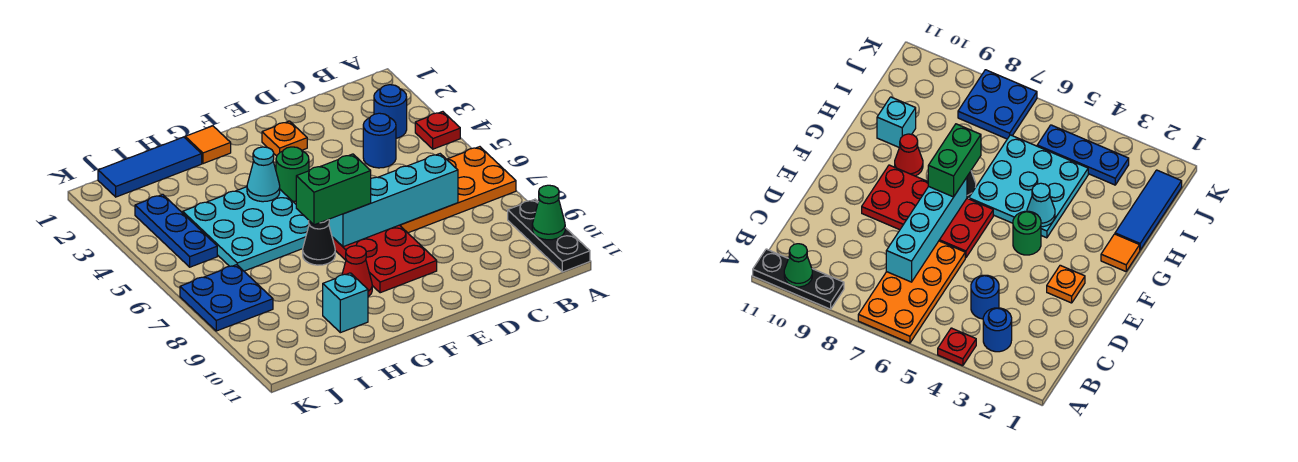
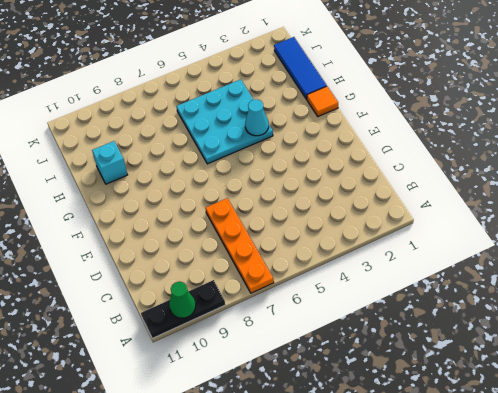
orange plate A7:D7 level 1 -> orange plate A6:D7 level 1
none -> red plate A4 level 1
none -> blue round brick B3 level 1
none -> blue round brick C4 level 1

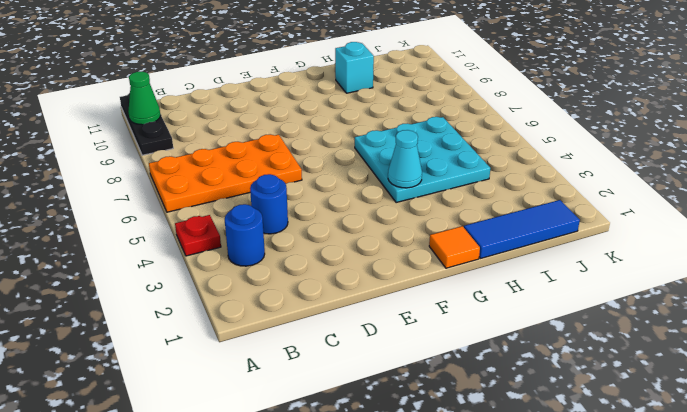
none -> orange plate E2 level 1
none -> red plate E6:F9 level 1
none -> green round brick F4 level 1

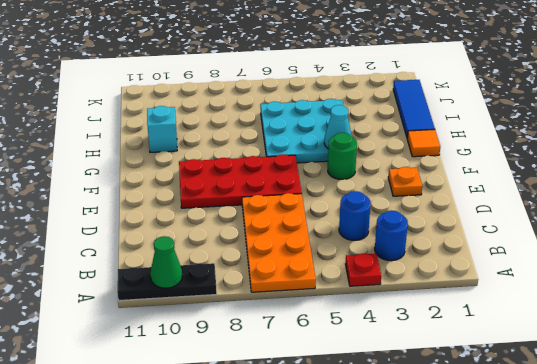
none -> black cone G7 level 1
none -> red cone G9 level 1
none -> blue plate J3:J5 level 1

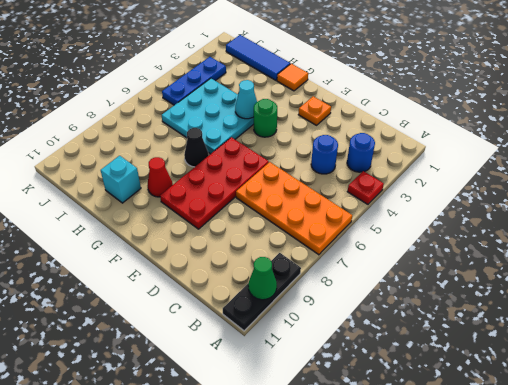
none -> blue plate J7:K8 level 1
none -> cyan brick C7:F7 level 2
none -> green brick F7:G7 level 3

